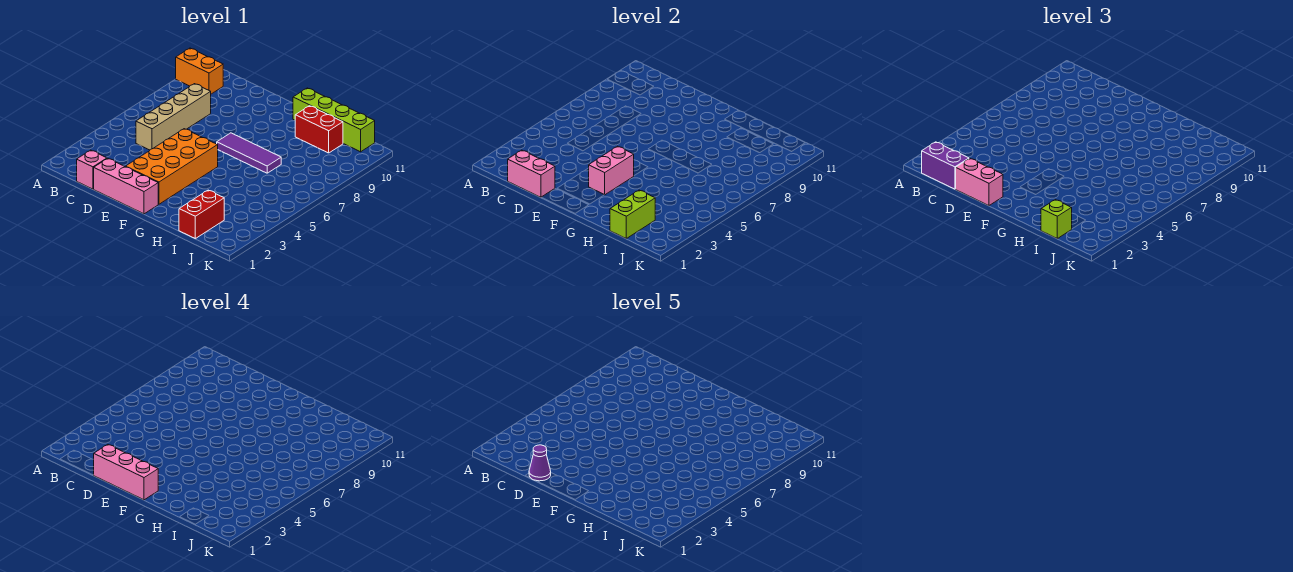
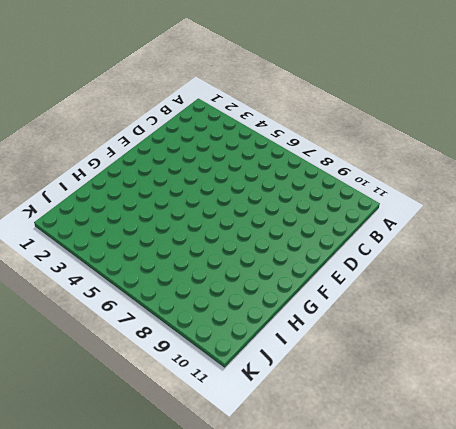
none -> orange brick A10:B10 level 1
none -> pink brick C1 level 1
none -> tan brick C5:C8 level 1

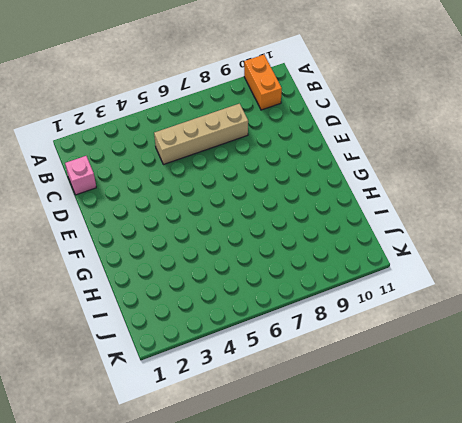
none -> pink brick D1:F1 level 1
none -> orange brick E2:F5 level 1
none -> purple tile F7:H7 level 1

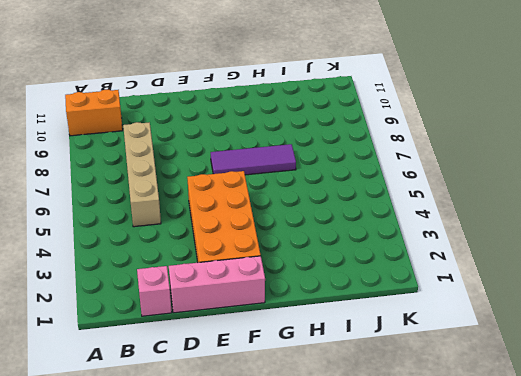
none -> lime brick G11:J11 level 1
none -> red brick H10:I10 level 1
none -> red brick I1:I2 level 1

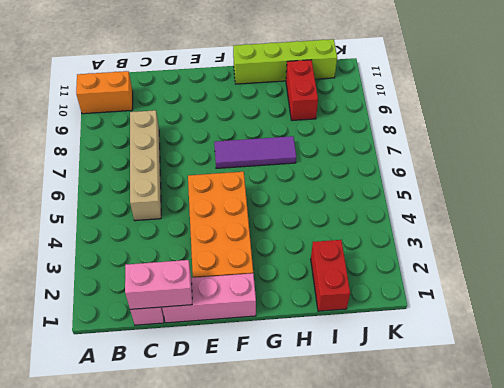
red brick I9:I10 level 1 -> red brick H10:I10 level 1
none -> pink brick F3:F4 level 2
none -> lime brick I1:I2 level 2
none -> purple brick B1:C1 level 3

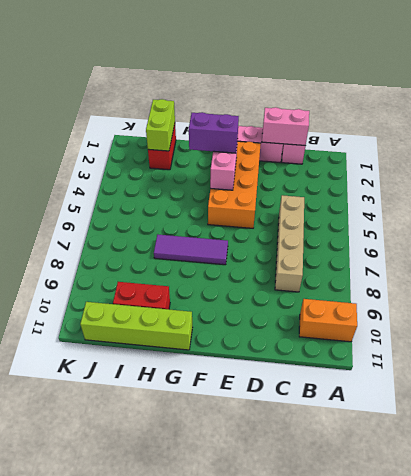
purple brick F3:G3 level 3 -> purple brick B1:C1 level 3
none -> pink brick D1:E1 level 3
none -> lime brick I1 level 3
none -> pink brick D1:F1 level 4

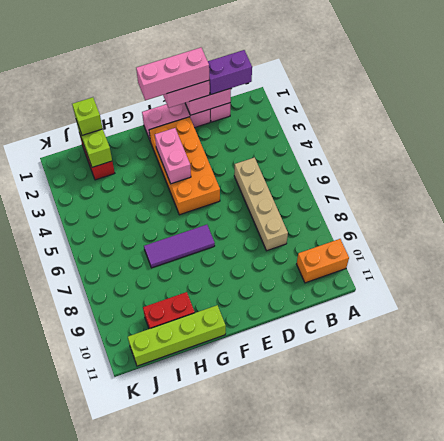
none -> purple cone D1 level 5

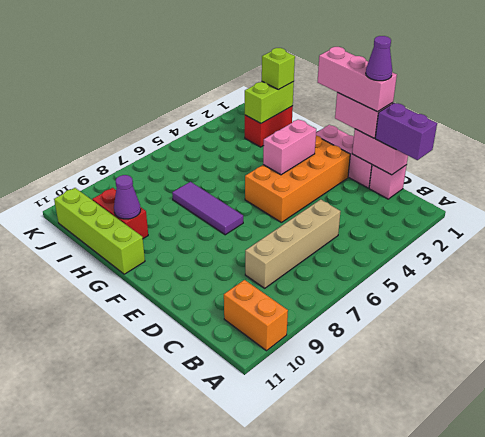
purple cone H10 level 2 -> none

